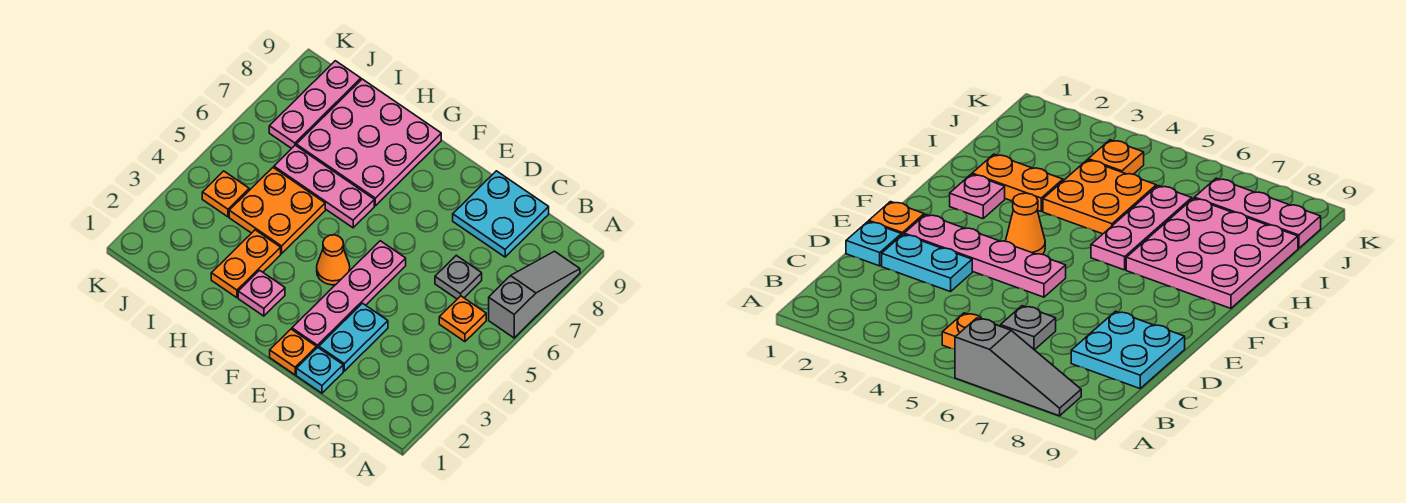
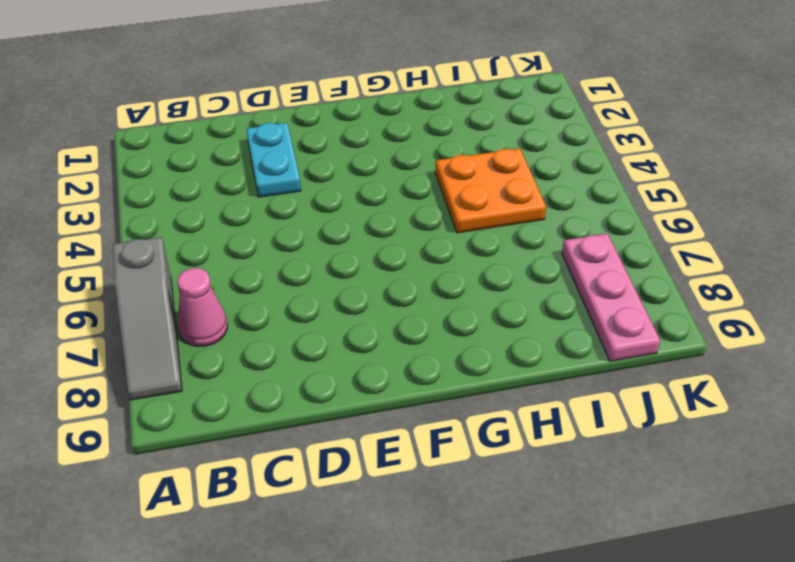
pink cone B7 level 1 -> none
none -> orange plate B5 level 1
none -> grey plate C6 level 1
none -> cyan plate C8:D9 level 1

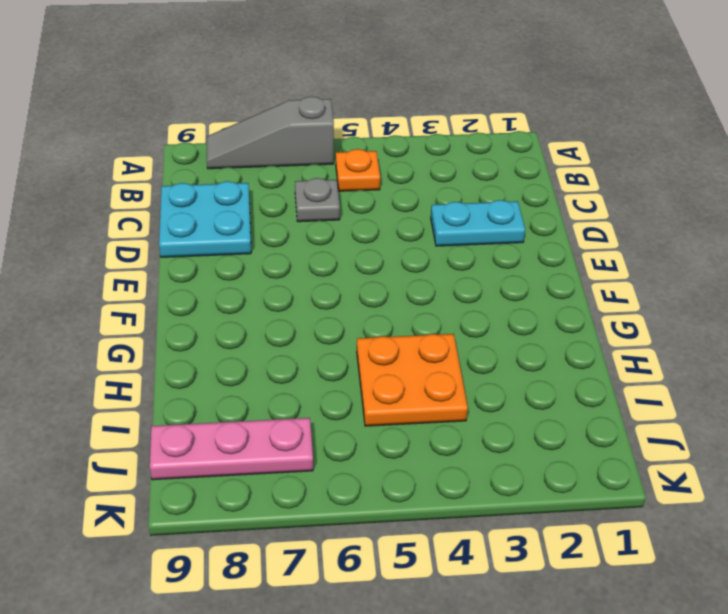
none -> cyan plate D1 level 1
none -> orange plate E1 level 1
none -> pink plate E2:E5 level 1

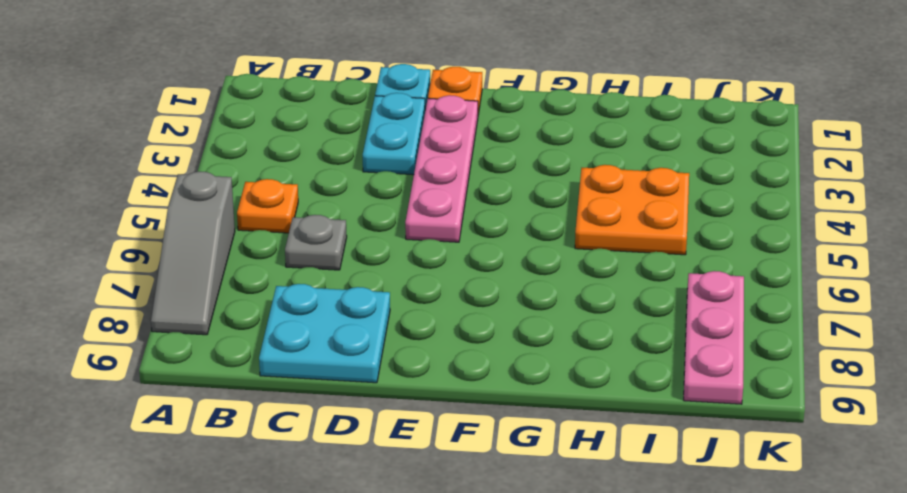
none -> orange cone F4 level 1
none -> pink plate G2 level 1
none -> pink plate G6:I6 level 1

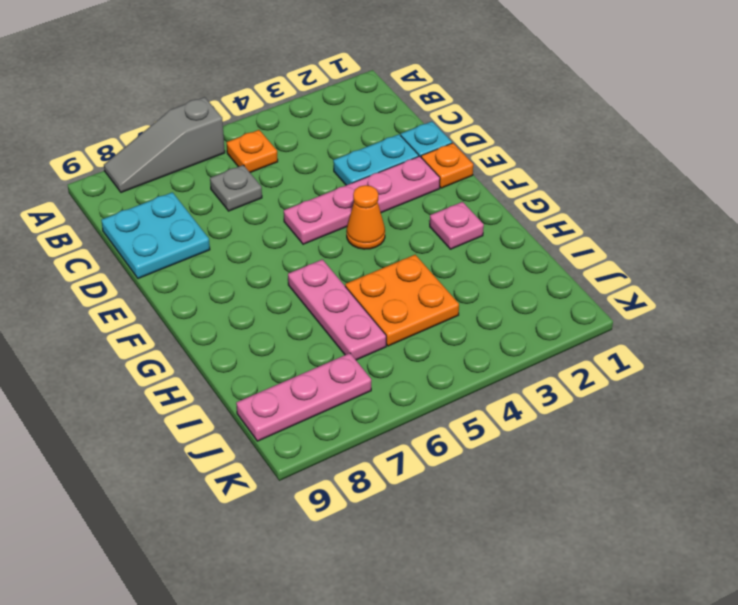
none -> pink plate G7:I9 level 1
none -> orange plate H2:H3 level 1
none -> orange plate J4 level 1

